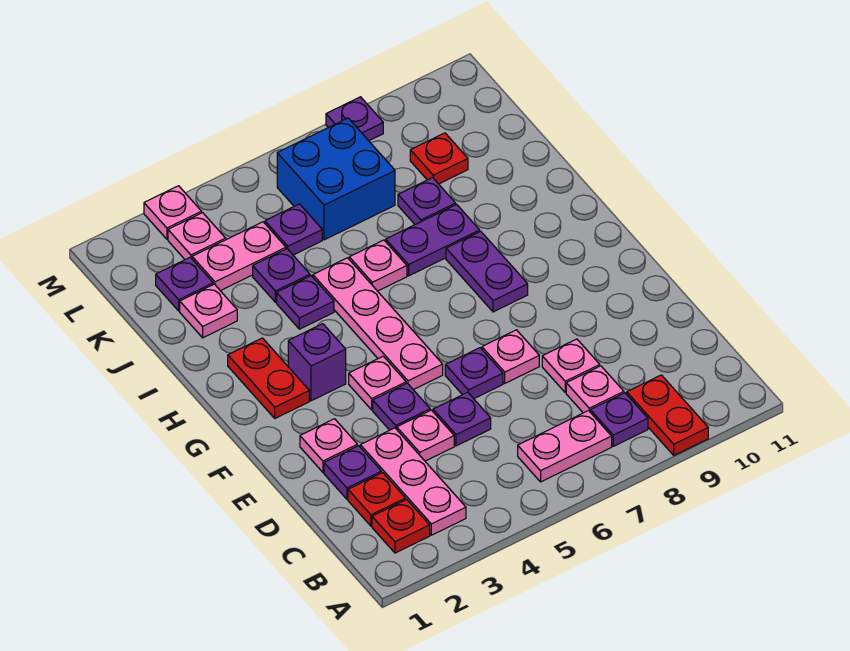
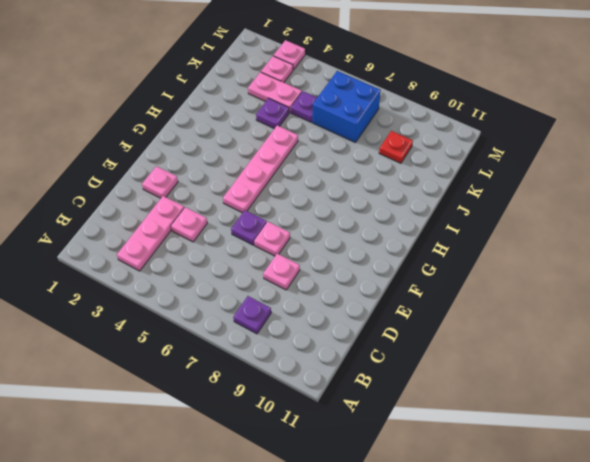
none -> red plate A9:B9 level 1
none -> red plate B2 level 1
none -> pink plate B6:B7 level 1
none -> red plate C2 level 1

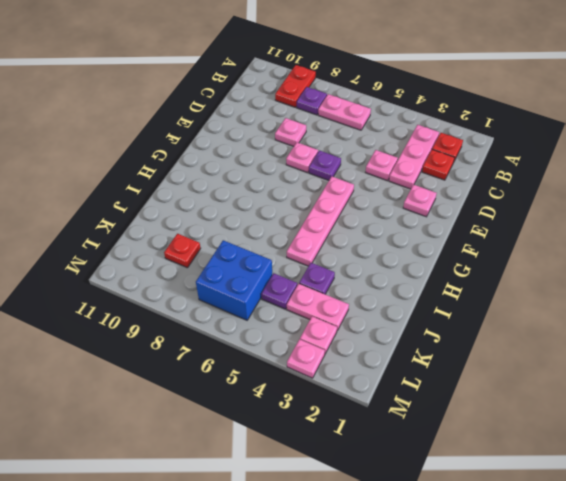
none -> pink plate C8 level 1
none -> purple plate D2 level 1
none -> purple plate D5 level 1
none -> purple plate E4 level 1

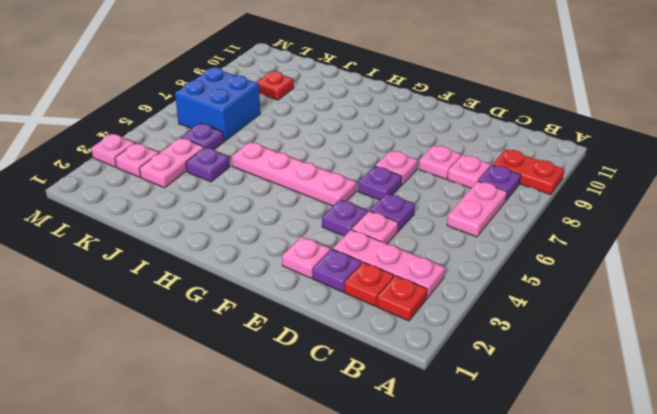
none -> pink plate F4 level 1
none -> red plate G2:H2 level 1
none -> purple brick G3 level 1
none -> purple plate G8:H8 level 1

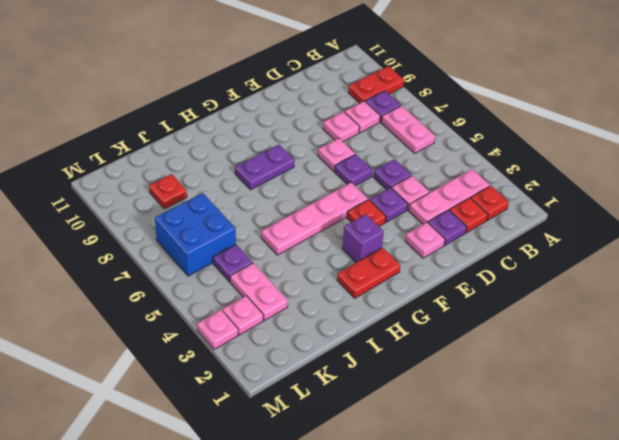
red plate F4 level 1 -> pink plate F4 level 1
none -> purple plate I4 level 1
none -> pink plate I6 level 1
none -> purple plate I7:I8 level 1
none -> pink plate J2 level 1

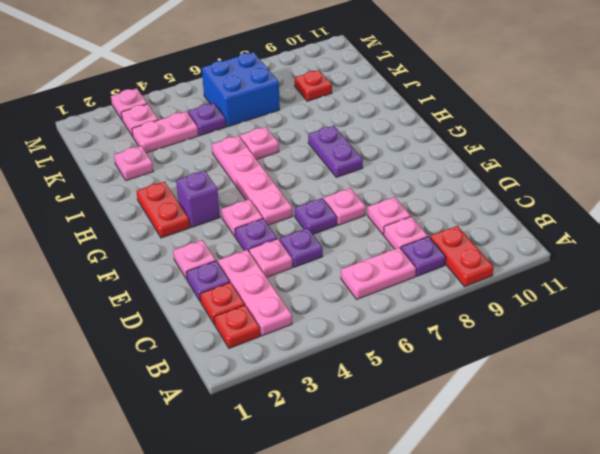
none -> purple plate I4 level 1
none -> purple plate I7:I8 level 1
none -> purple plate J4 level 1
none -> purple plate J8 level 1

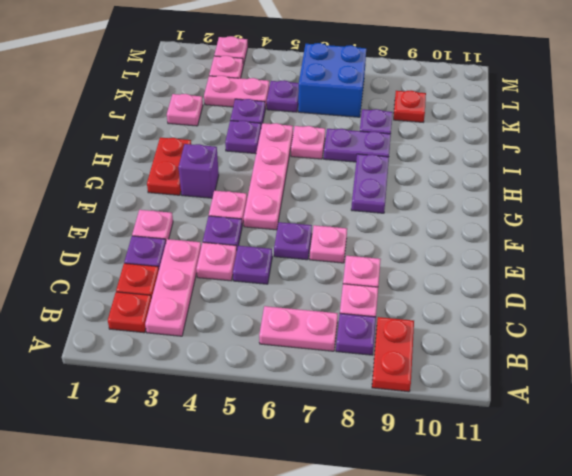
none -> purple plate K2 level 1
none -> purple plate M8 level 1

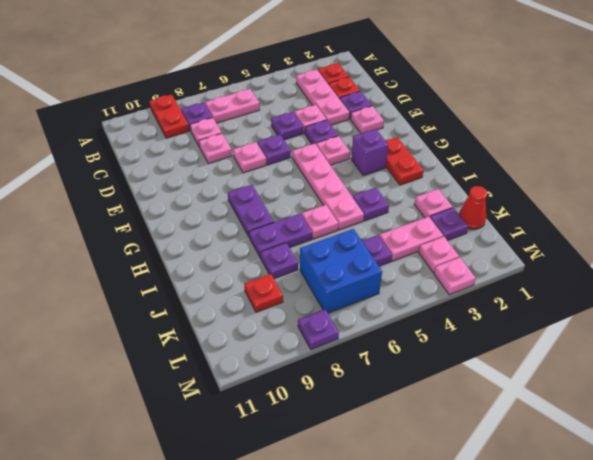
red cone K1 level 1 -> none
none -> purple plate J4 level 1

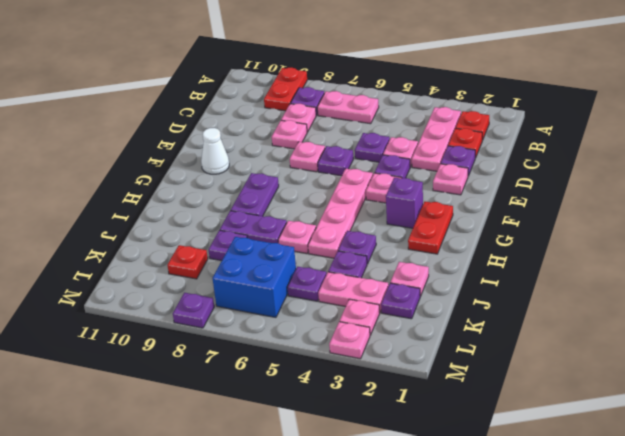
white cone F10 level 1 -> none

